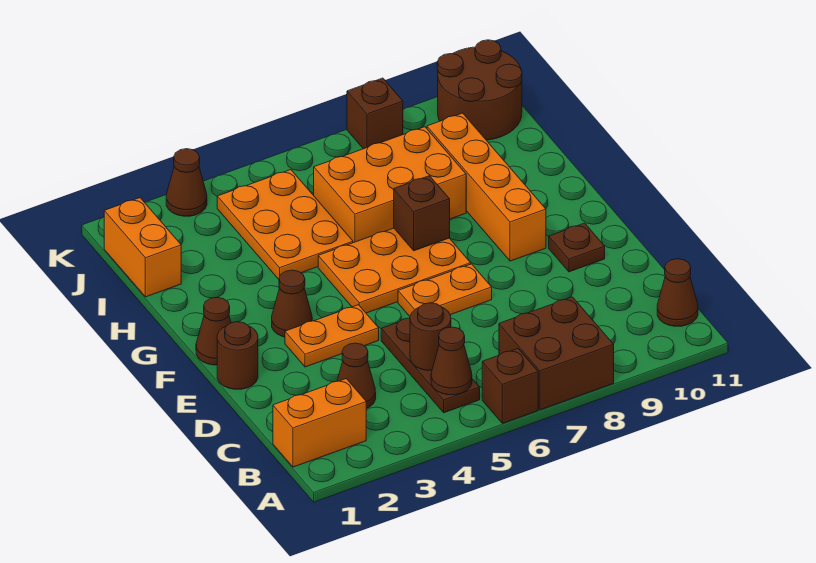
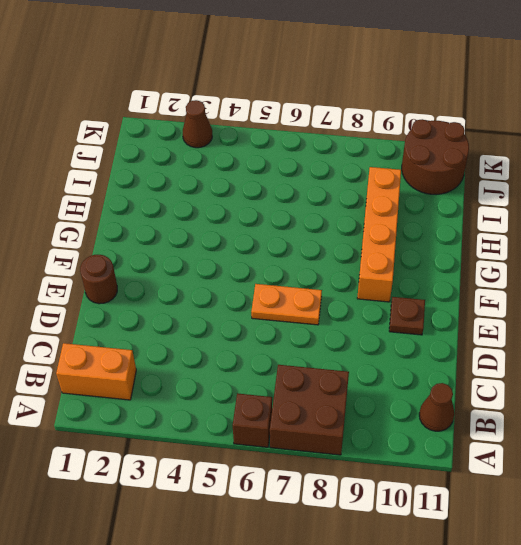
none -> brown plate B5:D5 level 1
none -> brown cone C3 level 1
none -> orange plate E3:E4 level 1

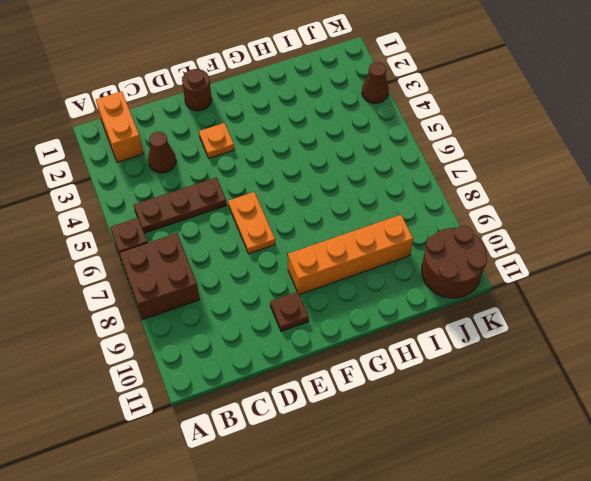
orange plate E3 level 1 -> orange plate E3:E4 level 1
none -> brown cone B11 level 1
none -> brown cone F1 level 1
none -> brown cone F3 level 1

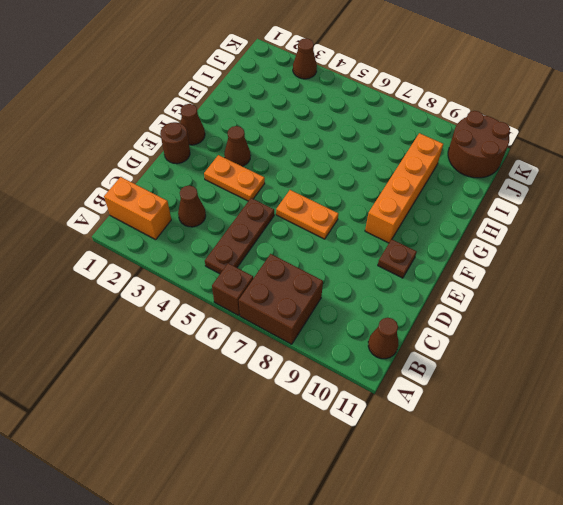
none -> orange plate F5:G7 level 1
none -> orange plate H4:J5 level 1
none -> orange brick H6:I8 level 1

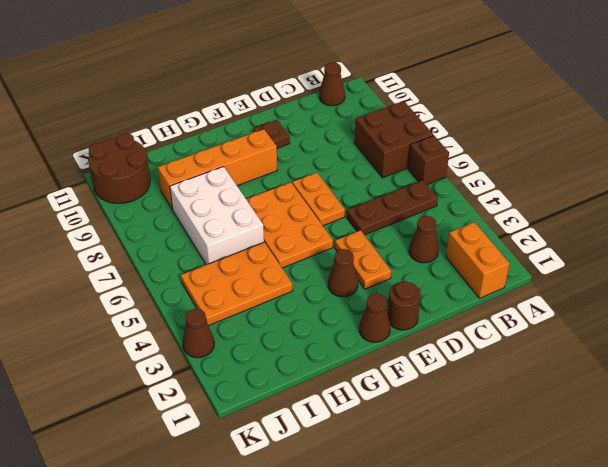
white brick H6:I8 level 1 -> orange brick H6:I8 level 1
none -> orange brick I1:J1 level 1
none -> brown brick K8 level 1
none -> brown cone B5 level 2

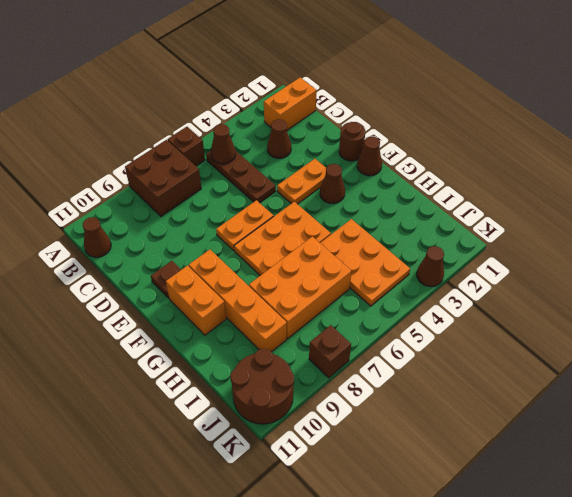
orange brick F10:G10 level 1 -> orange brick I1:J1 level 1
none -> brown round brick C5 level 2
none -> brown brick G7 level 2

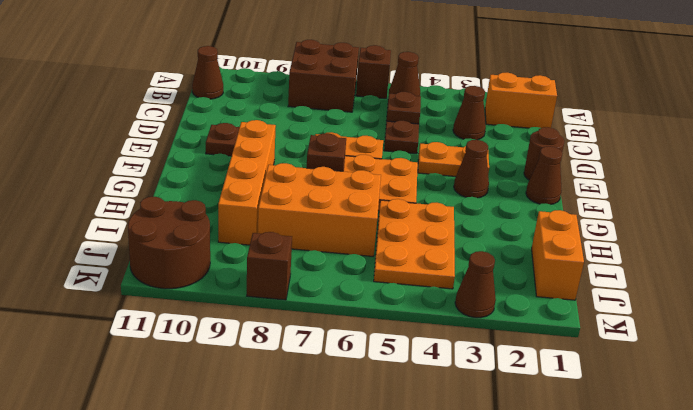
brown plate C5 level 2 -> brown round brick C5 level 2

